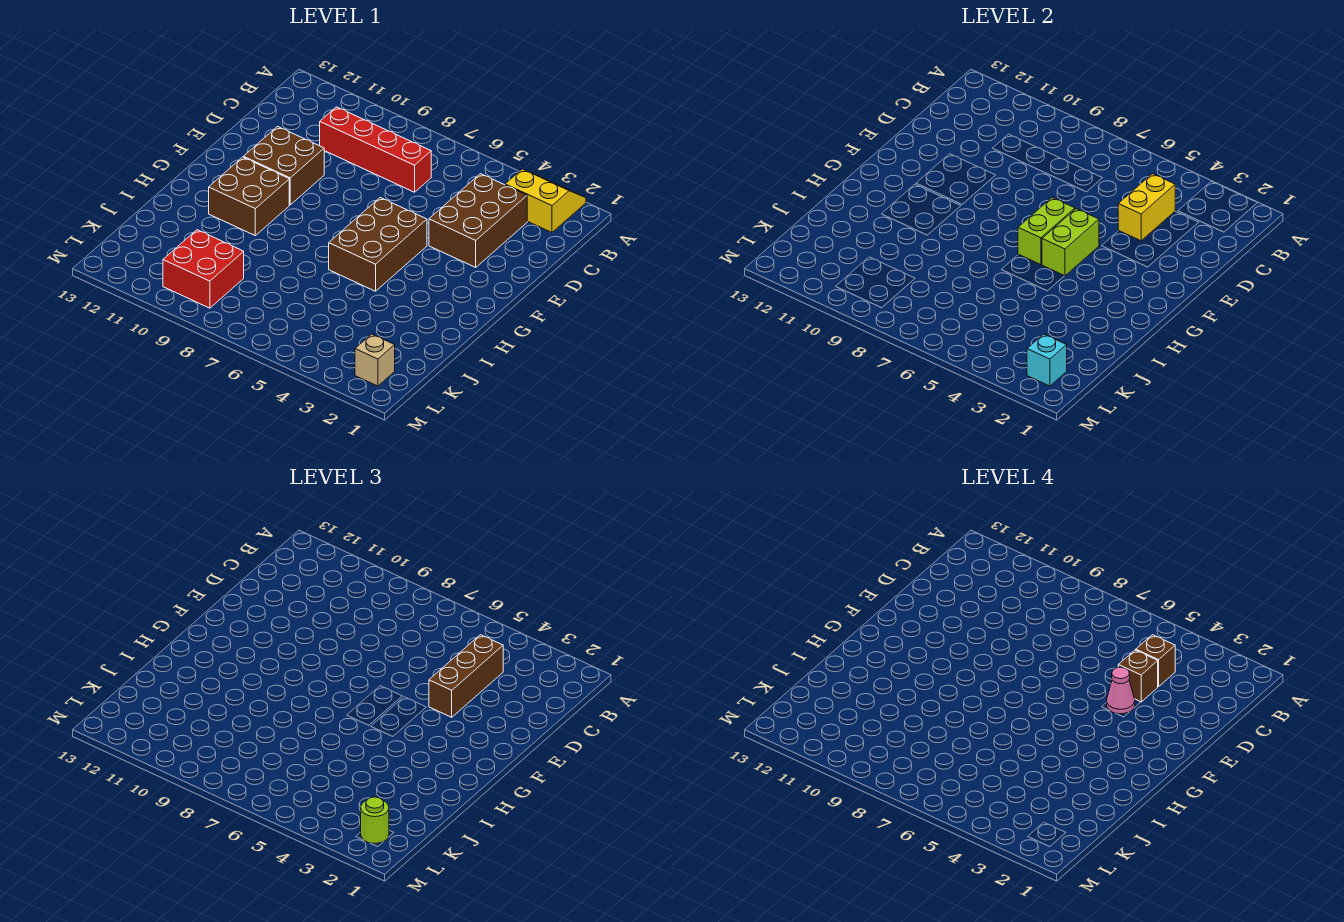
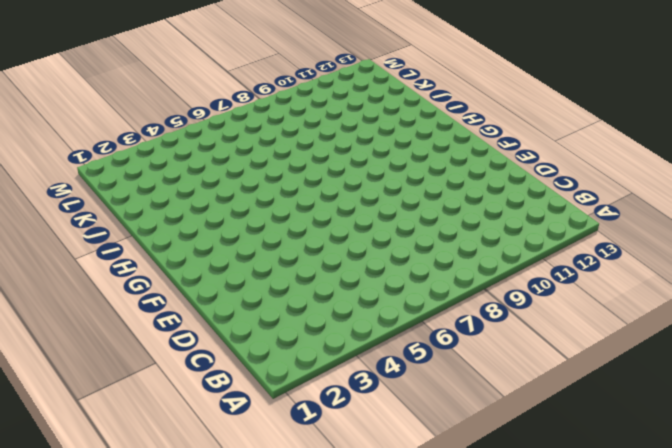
none -> yellow slope A2:B3 level 1 top B
none -> brown brick C3:E4 level 1
none -> red brick C7:C10 level 1

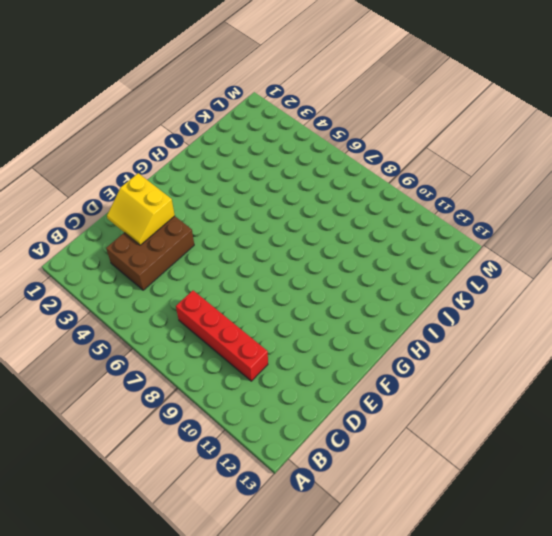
yellow slope D2:E3 level 2 top E -> yellow slope A2:B3 level 1 top B
none -> brown brick E10:F11 level 1
none -> brown brick F5:H6 level 1
none -> brown brick G10:H11 level 1

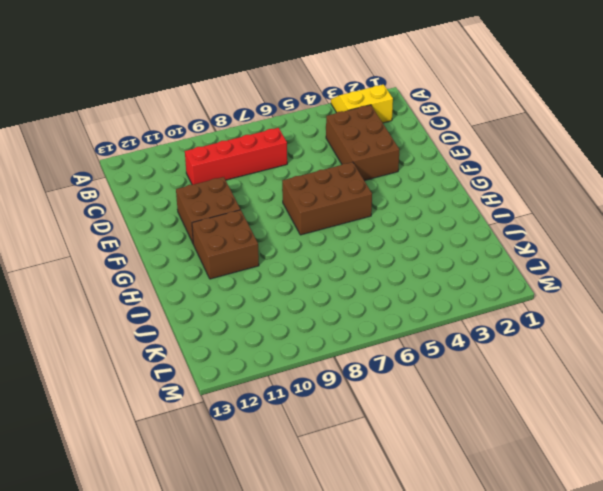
brown brick F5:G7 level 1 -> brown brick F5:H6 level 1
none -> red brick K9:L10 level 1
none -> tan brick L2 level 1
none -> yellow brick C4:D4 level 2

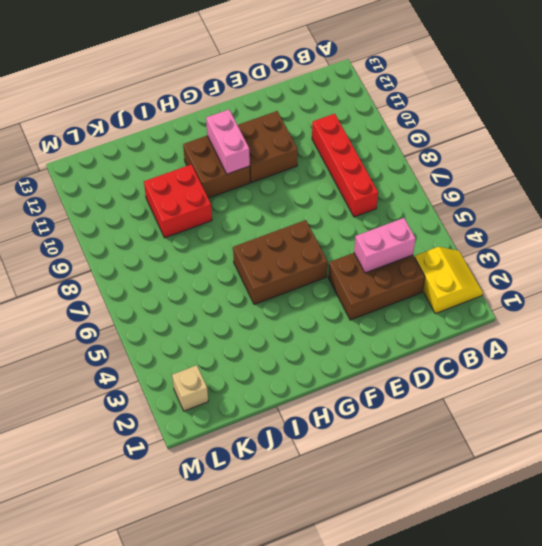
pink brick C4:D4 level 2 -> yellow brick C4:D4 level 2
pink brick G10:G11 level 2 -> none
red brick I9:J10 level 1 -> red brick K9:L10 level 1
none -> lime brick F5:G5 level 2
none -> lime brick F6:G6 level 2
none -> cyan brick L2 level 2

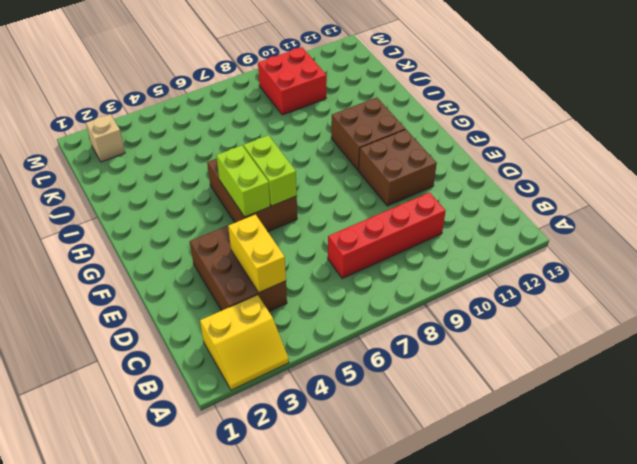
none -> cyan brick L2 level 2
none -> brown brick C4:E4 level 3
none -> lime round brick L2 level 3

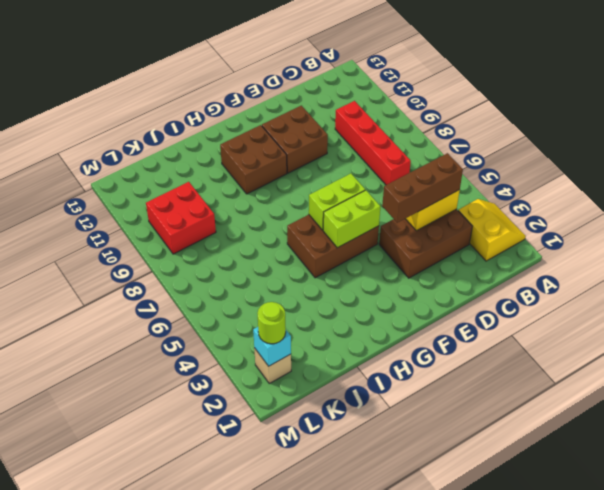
none -> brown brick C4 level 4
none -> brown brick D4 level 4
none -> pink cone E4 level 4

